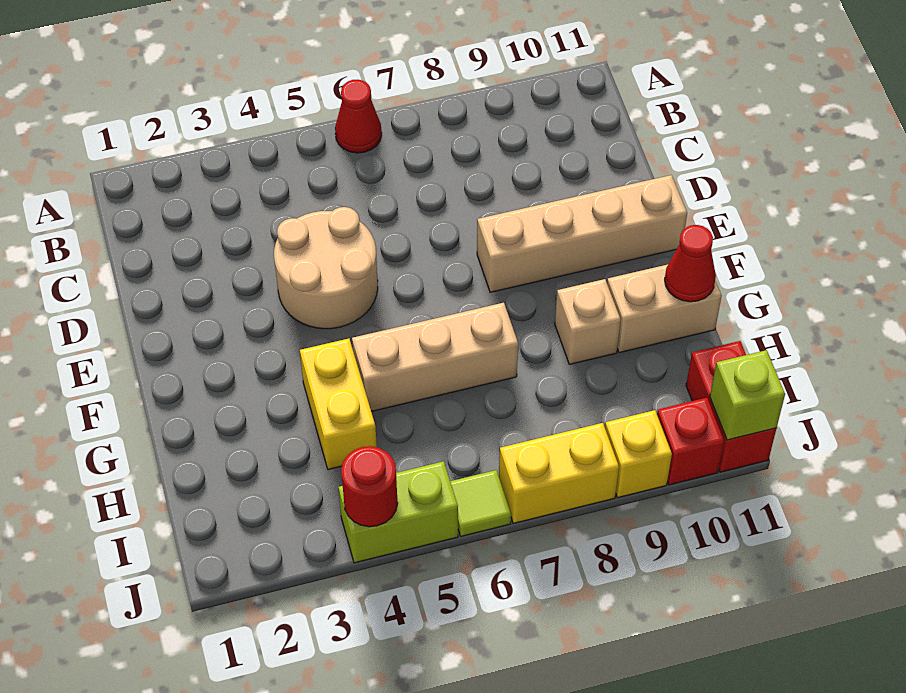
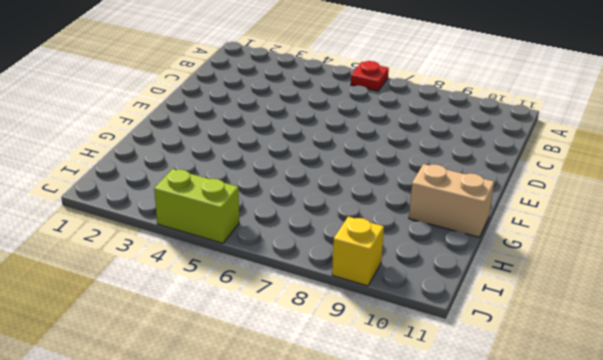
red plate A6 level 1 -> red cone A6 level 1
none -> tan round brick D4:E5 level 1
none -> tan brick E8:E11 level 1
none -> yellow brick G4:H4 level 1

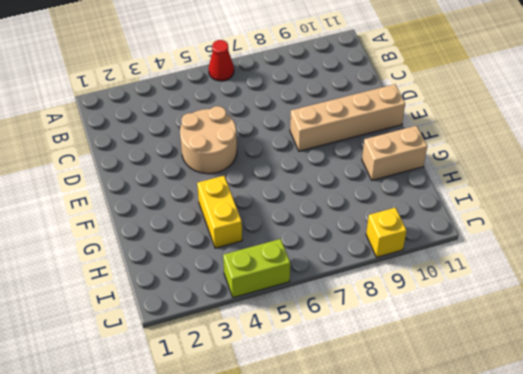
none -> tan brick G5:G7 level 1
none -> tan brick G9 level 1
none -> red brick I11:J11 level 1

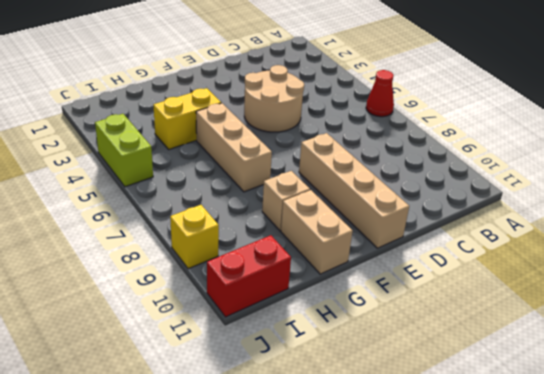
none -> lime tile J6 level 1
none -> yellow brick J7:J8 level 1
none -> red brick J10 level 1

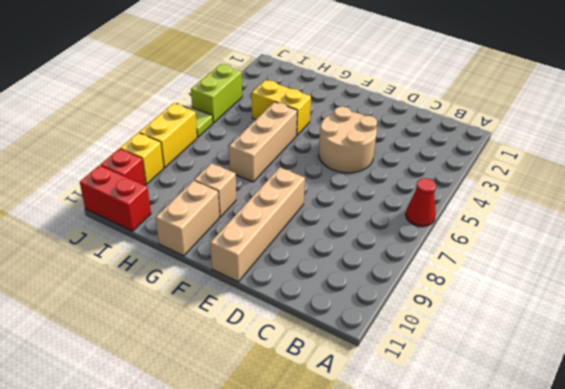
none -> red cone G11 level 2
none -> red round brick J4 level 2
none -> lime brick J11 level 2

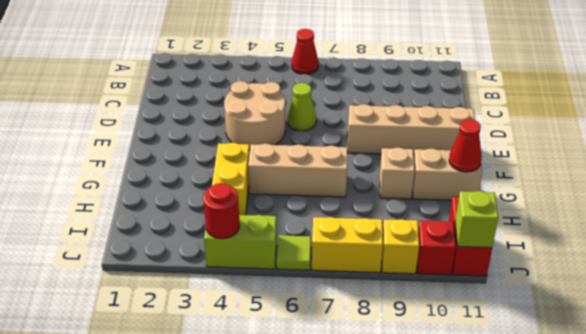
lime cone D6 level 1 -> none

